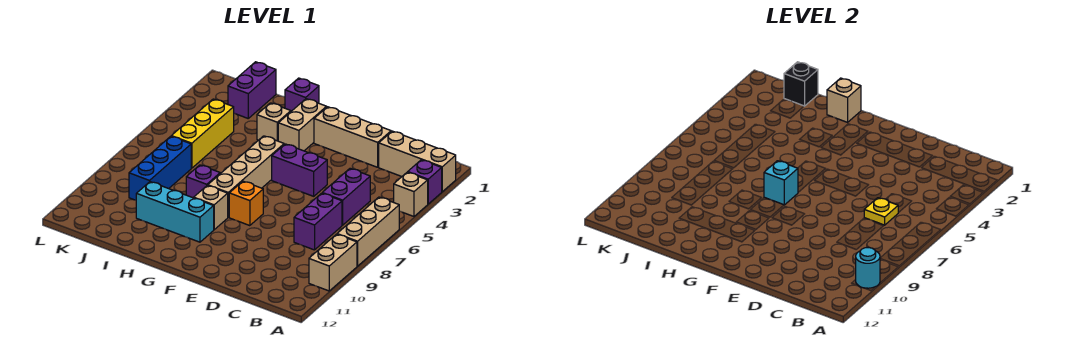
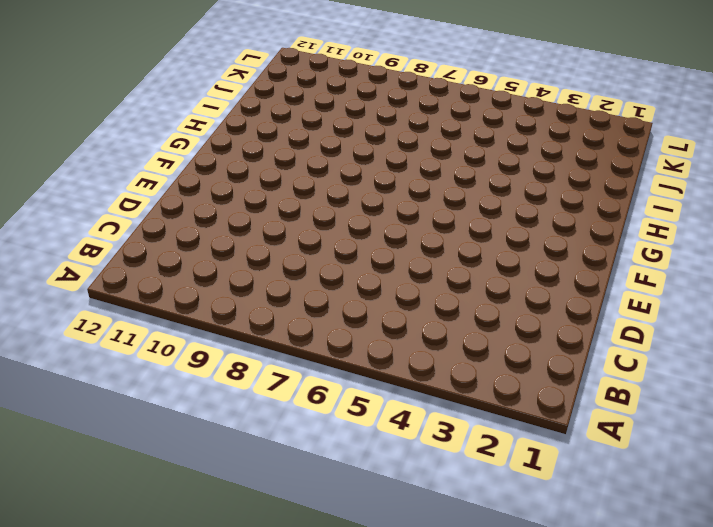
none -> tan brick A2:C2 level 1
none -> purple brick A3 level 1
none -> tan brick A4 level 1

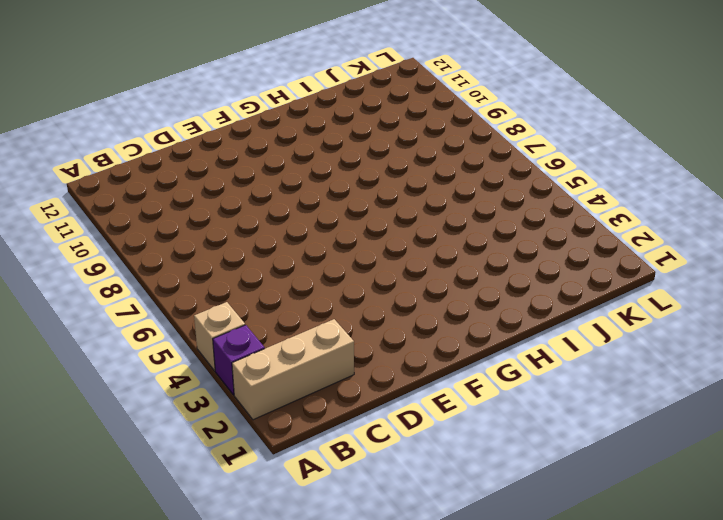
none -> tan brick A6:A8 level 1
none -> tan brick A9:A10 level 1
none -> purple brick C5:C6 level 1

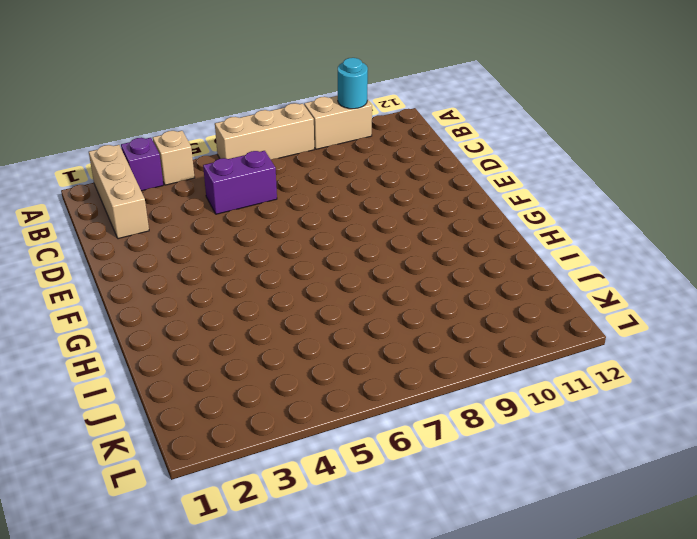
none -> purple brick C7:C8 level 1
none -> tan brick D2:F2 level 1
none -> purple brick E5:F5 level 1

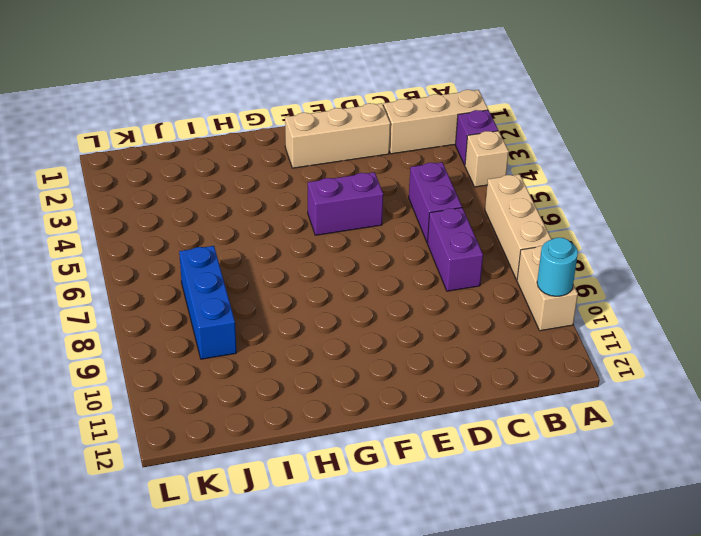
none -> orange brick F8 level 1
none -> tan brick G2:G3 level 1
none -> tan brick G5:G8 level 1

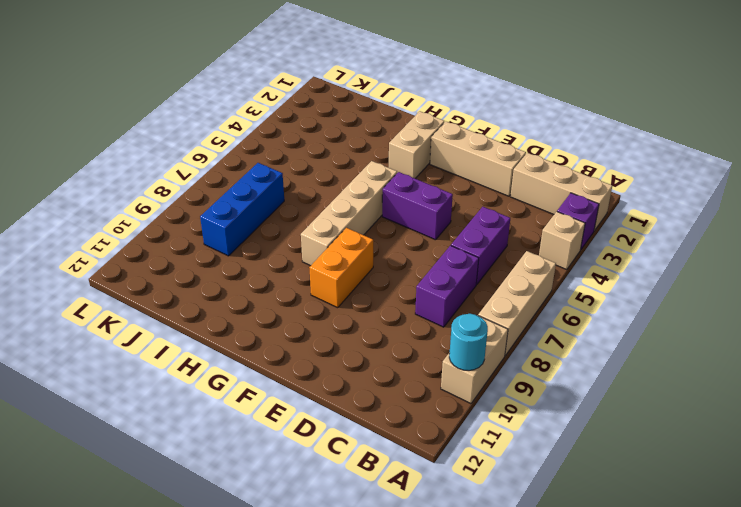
orange brick F8:F9 level 1 -> orange brick F8 level 1
none -> tan brick G9 level 1
none -> cyan brick G10:I10 level 1
none -> purple brick H1 level 1

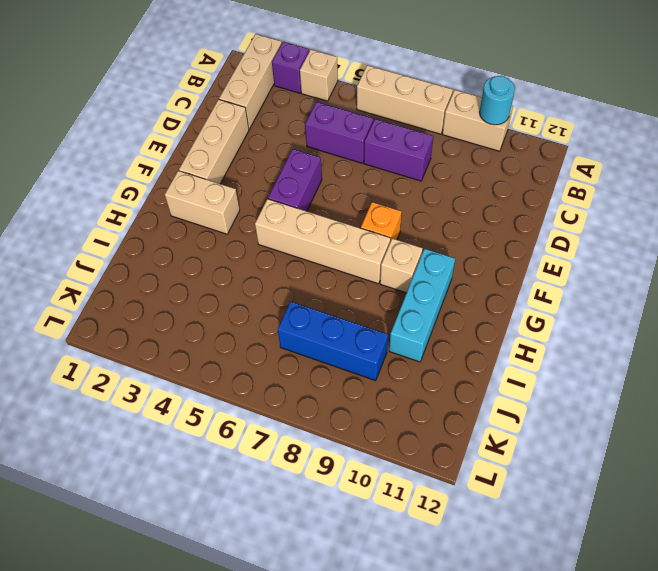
none -> purple brick H1 level 1
none -> tan brick H3 level 1
none -> purple brick H8 level 1

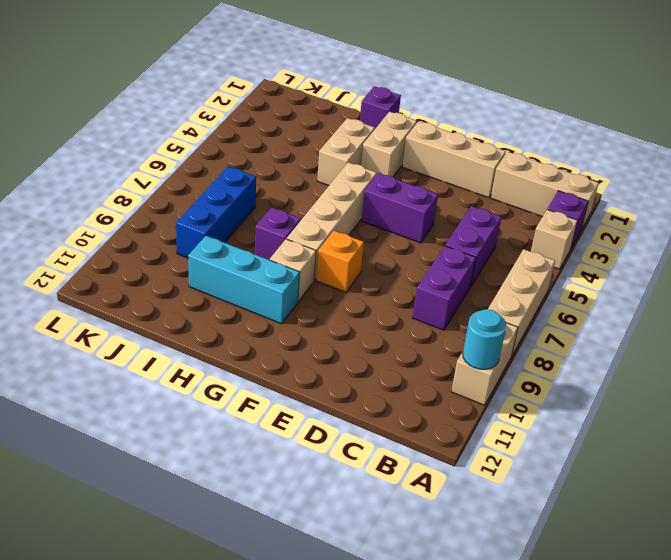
tan brick H3:H4 level 1 -> tan brick H3 level 1
none -> purple brick J1:J2 level 1
none -> yellow brick J4:J6 level 1
none -> yellow plate C6 level 2

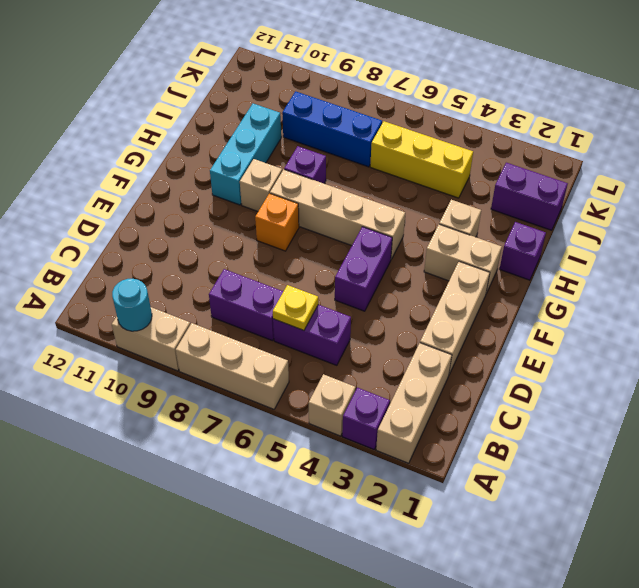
none -> cyan brick G7 level 2
none -> tan brick H1 level 2
none -> black brick J1 level 2

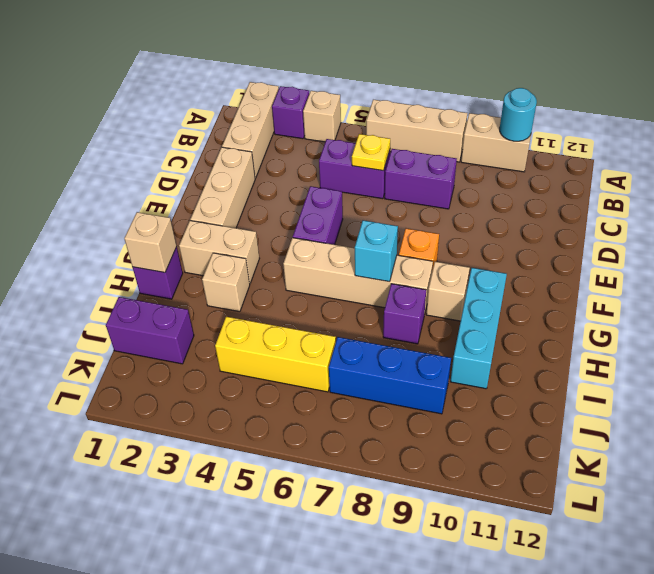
none -> black brick J1 level 2

